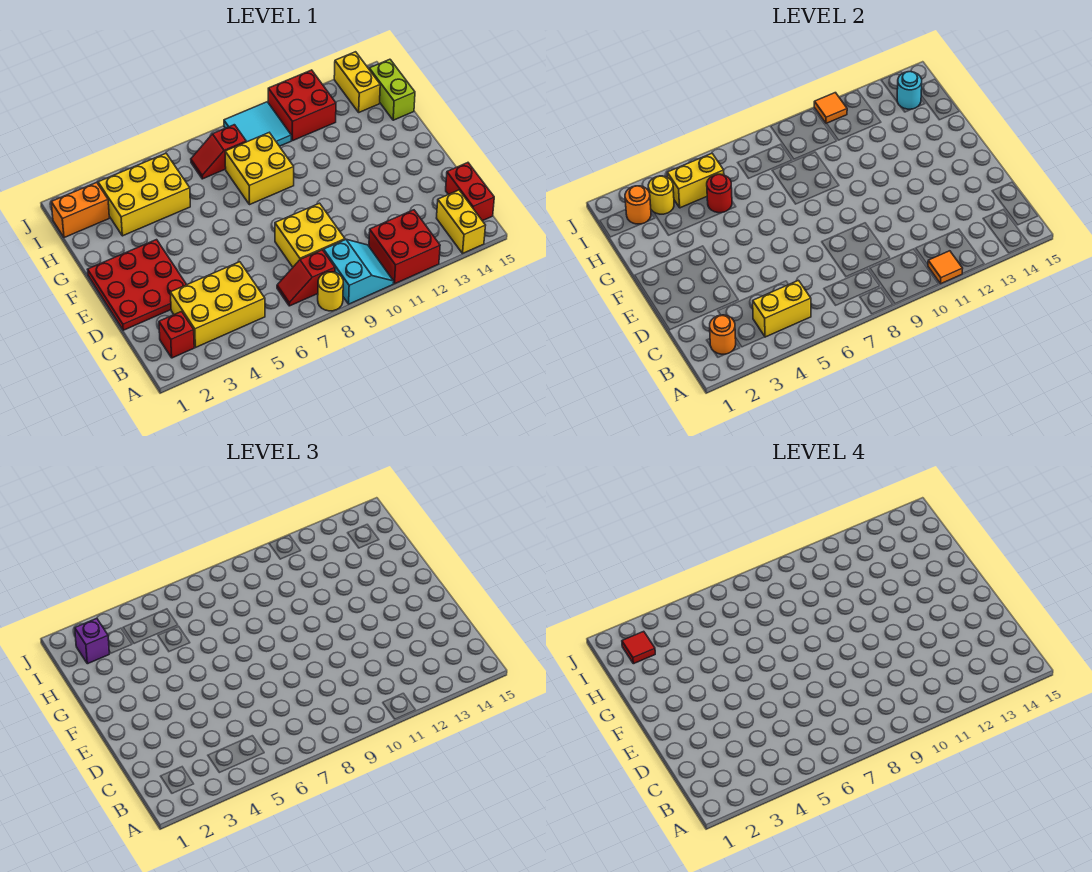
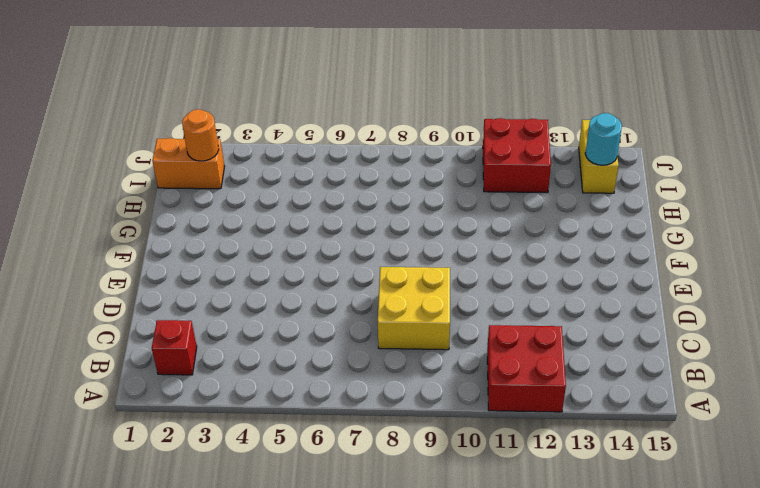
none -> yellow round brick A8 level 1
none -> cyan slope A9:B10 level 1 top 9
none -> yellow brick A14:B14 level 1

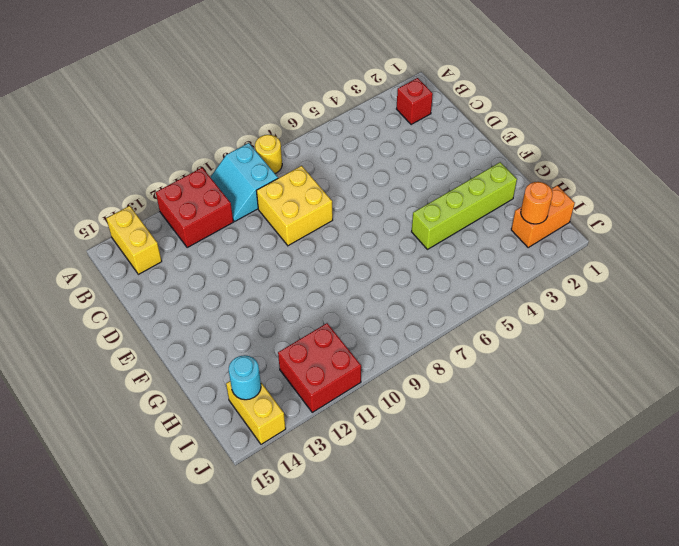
lime brick G2:G5 level 1 -> none
none -> yellow brick B3:C5 level 1
none -> red slope B7:B8 level 1 top 8
none -> red brick B15:C15 level 1

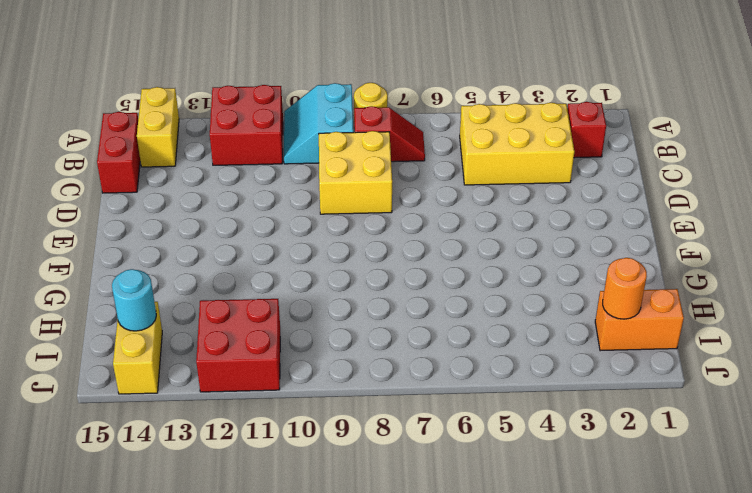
none -> red plate D1:F3 level 1
none -> yellow brick G8:H9 level 1
none -> yellow brick H3:I5 level 1

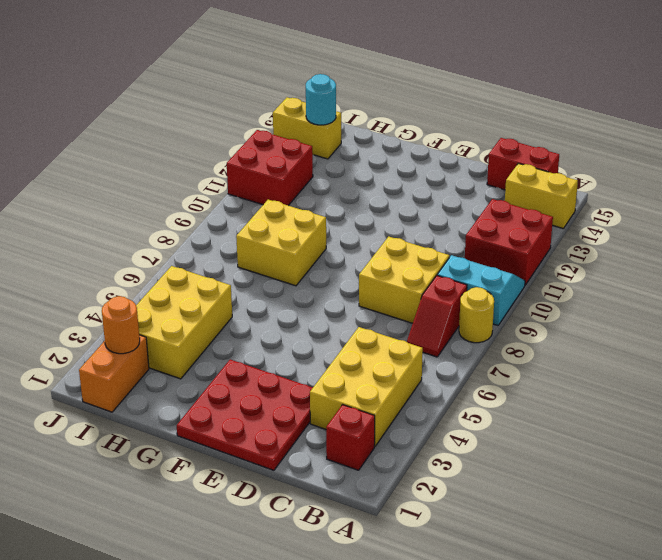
none -> lime brick H15:I15 level 1
none -> red slope I7:I8 level 1 top 8
none -> cyan tile I9:J10 level 1

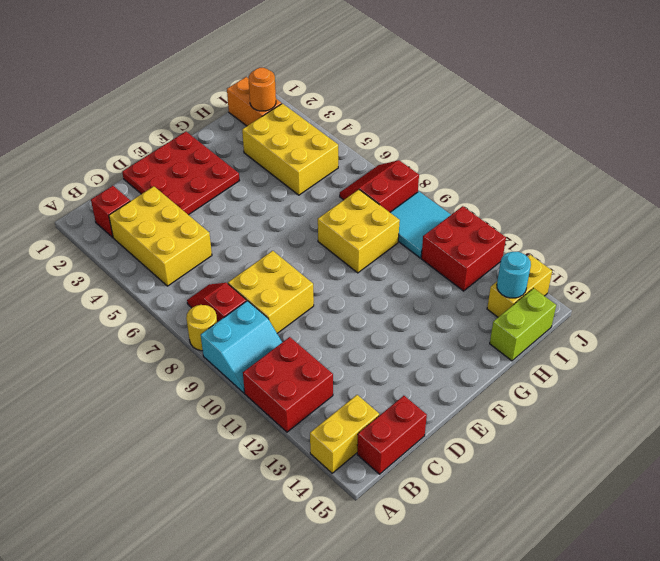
red slope I7:J8 level 1 top 8 -> red slope I7:I8 level 1 top 8
none -> orange tile A11 level 2
none -> orange round brick B2 level 2
none -> yellow brick B4:B5 level 2

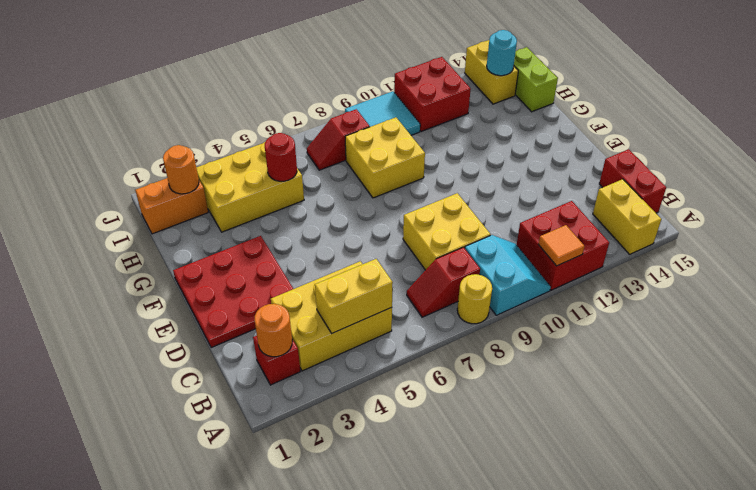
none -> yellow round brick I3 level 2
none -> yellow brick I4:I5 level 2
none -> orange tile J11 level 2

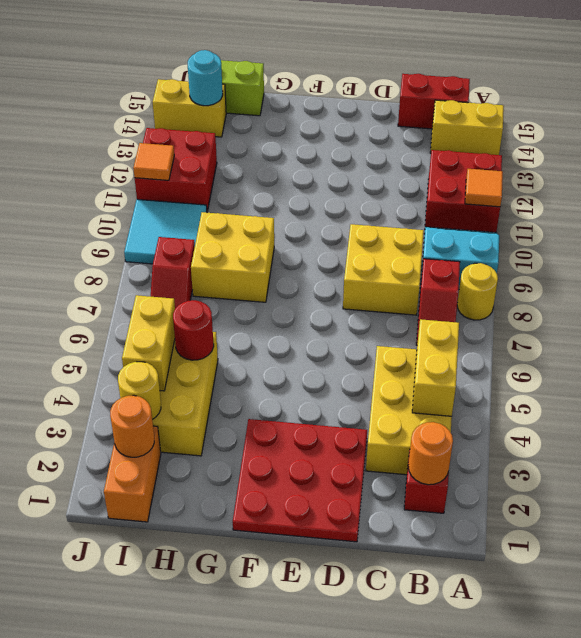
none -> purple brick I2 level 3
none -> red tile I2 level 4

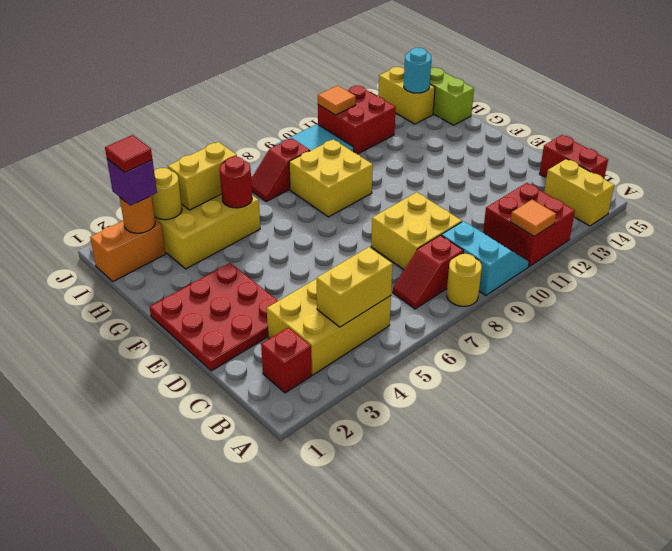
none -> orange round brick B2 level 2

